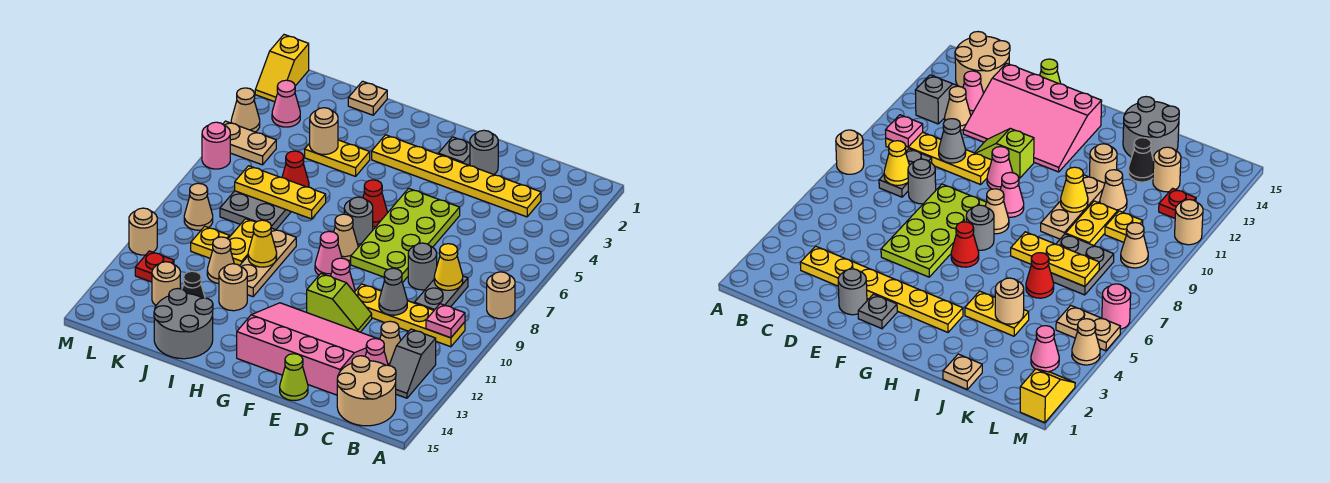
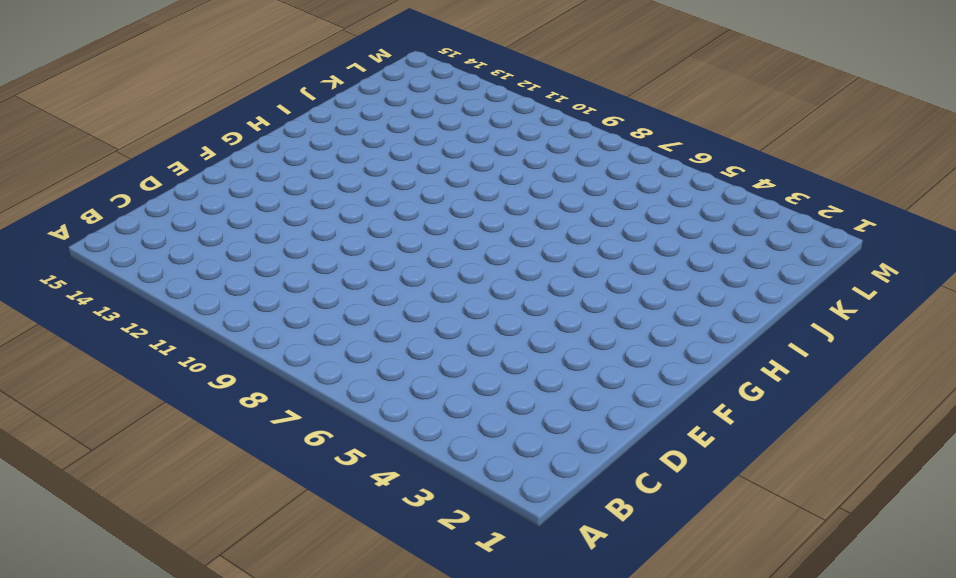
none -> tan round brick A8 level 1
none -> yellow plate B10:E10 level 1
none -> grey slope B12:B13 level 1 top 12
none -> tan round brick B14:C15 level 1

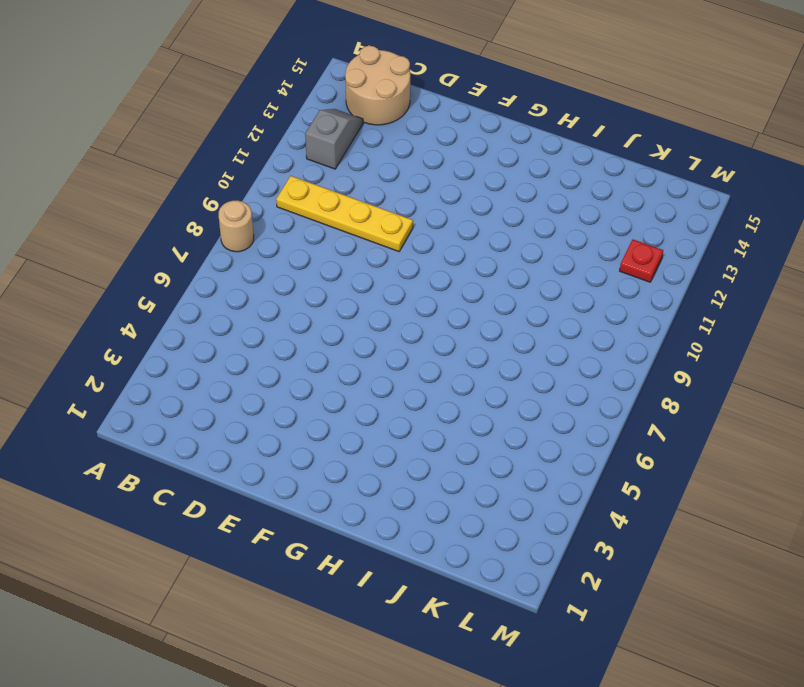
none -> yellow plate C3:H3 level 1
none -> grey plate C8:C9 level 1
none -> tan cone C12 level 1
none -> pink cone C13 level 1

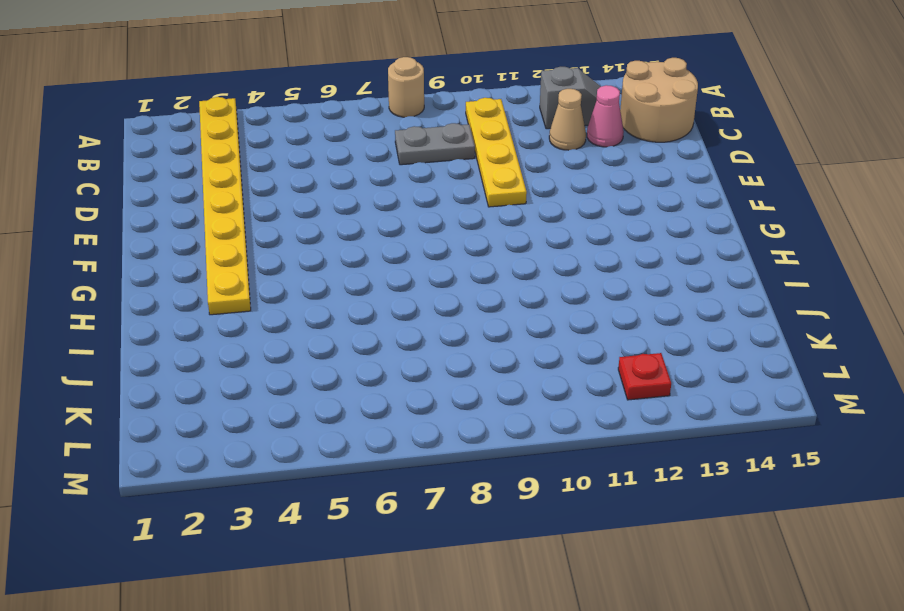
yellow plate A3:H3 level 1 -> yellow plate C3:H3 level 1
none -> grey round brick D8 level 1
none -> pink slope D12:G14 level 1 top 14
none -> grey round brick E2 level 1
none -> lime plate E5:F8 level 1

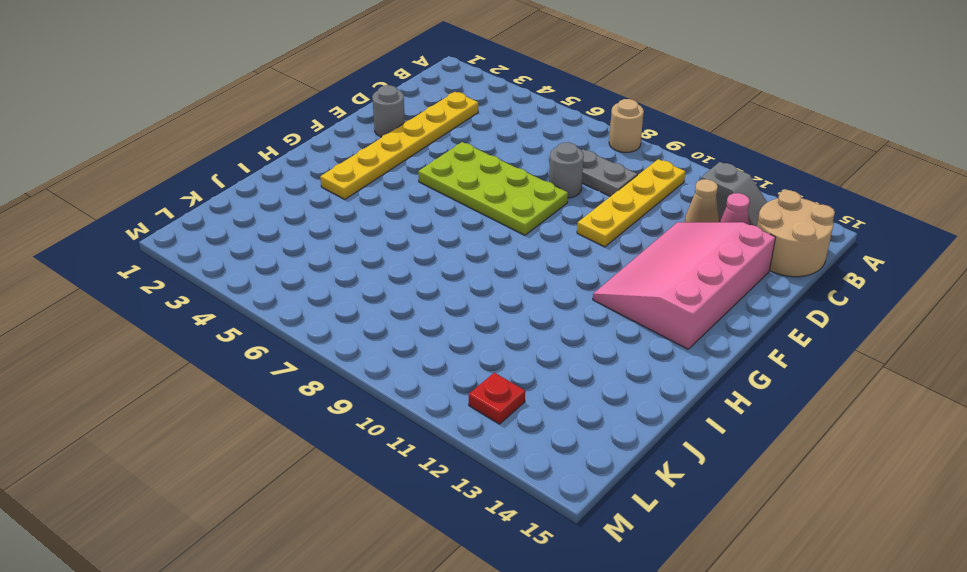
none -> lime slope E11:F11 level 1 top F
none -> lime cone E15 level 1
none -> grey plate F2 level 1
none -> pink cone F10 level 1

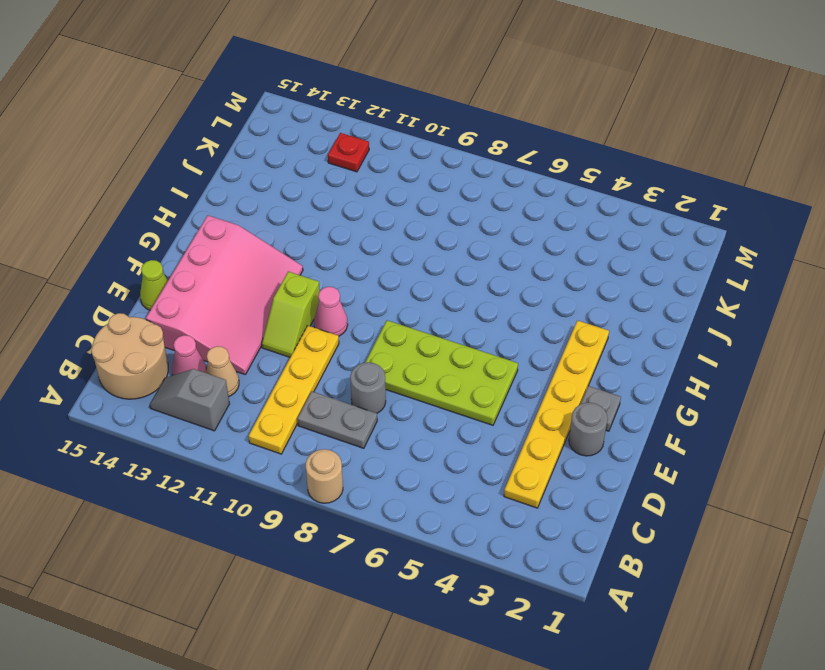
none -> red cone G6 level 1
none -> grey round brick G7 level 1
none -> tan cone G8 level 1
none -> pink cone G9 level 1

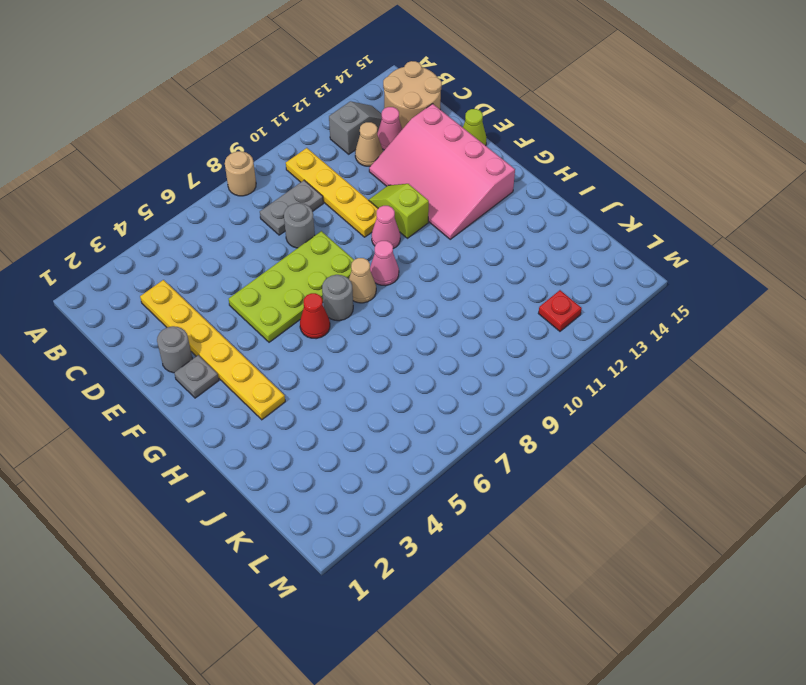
none -> yellow plate I4:J4 level 1
none -> tan plate I9:I11 level 1
none -> tan round brick I12 level 1
none -> grey round brick I14:J15 level 1

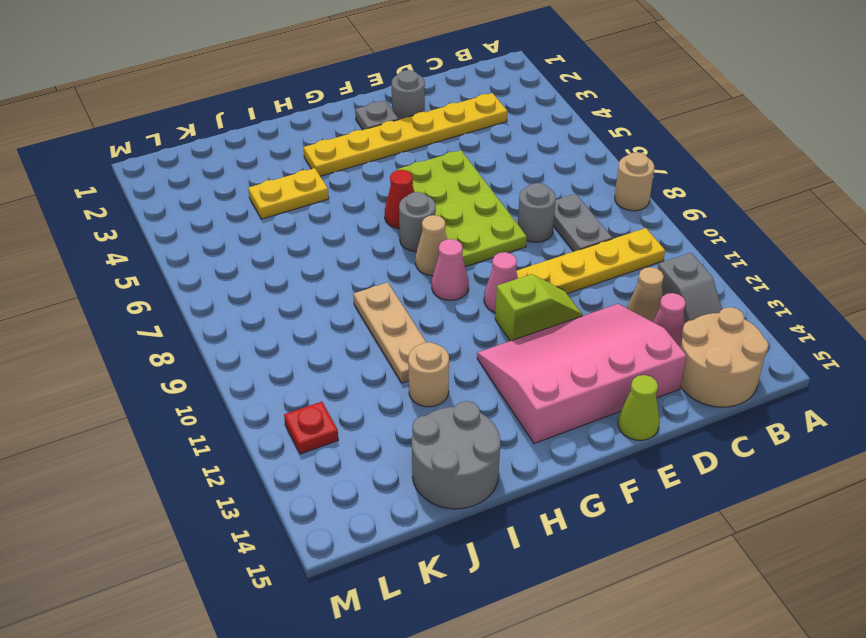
none -> tan plate J1 level 1
none -> red cone J6 level 1
none -> grey plate J7:K8 level 1
none -> yellow plate J9:J10 level 1

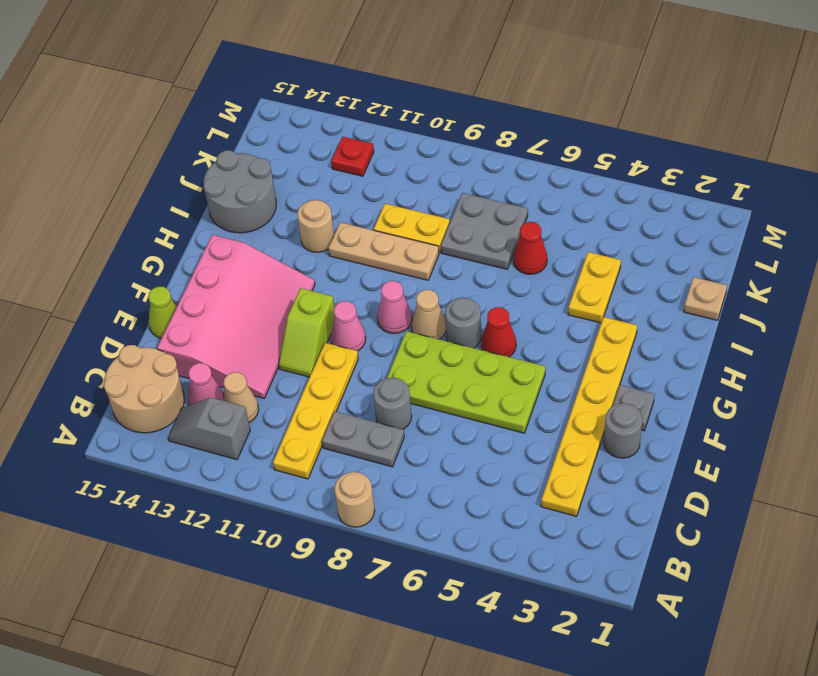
none -> tan cone J11 level 1
none -> black cone J13 level 1
none -> yellow plate K10 level 1
none -> tan round brick K13 level 1

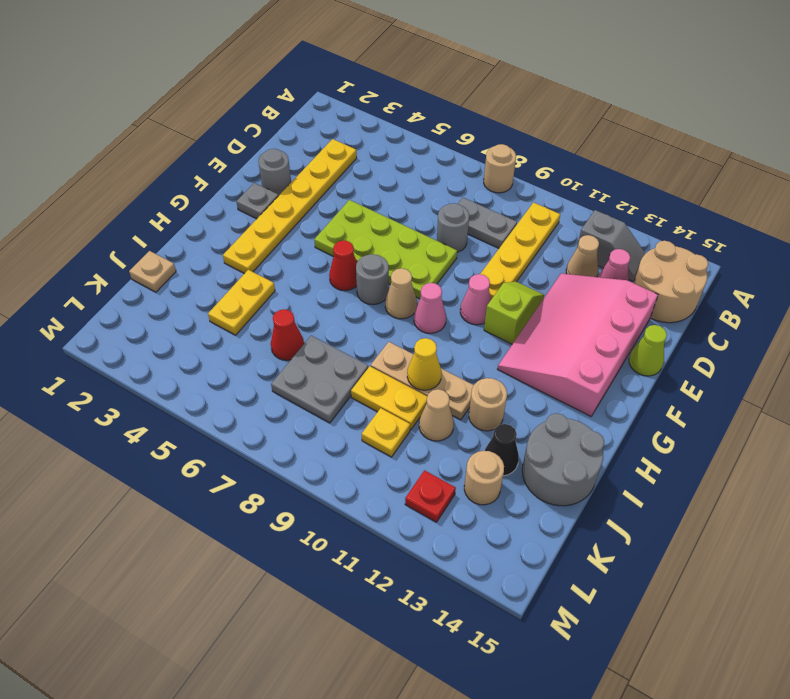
none -> pink cone L3 level 1
none -> tan plate L5:M5 level 1
none -> tan cone L9 level 1
none -> yellow slope M1:M2 level 1 top 1

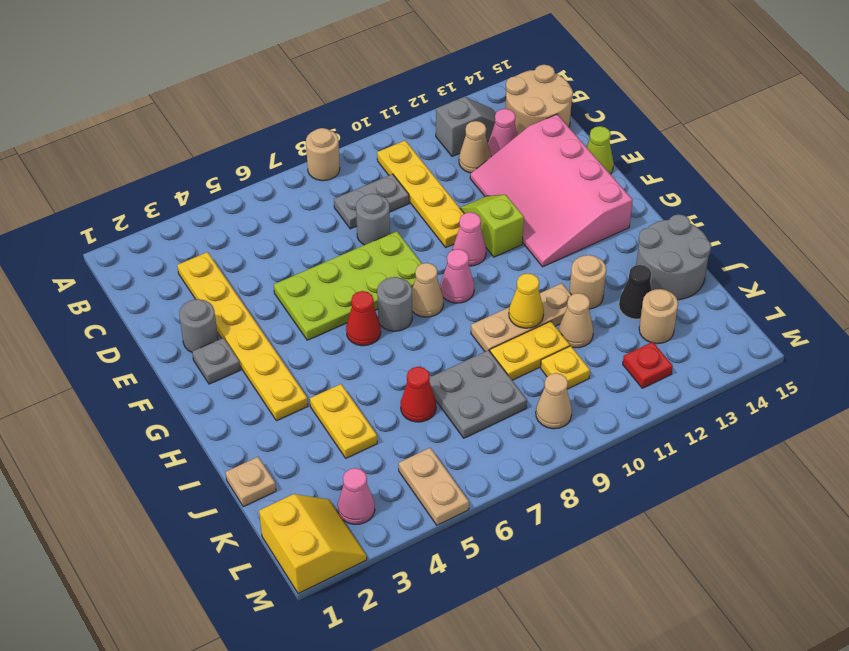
yellow slope L1:M2 level 1 top 1 -> yellow slope M1:M2 level 1 top 1
none -> tan cone M4 level 1
none -> pink round brick M6 level 1
none -> tan round brick M11 level 1
none -> pink plate B10 level 2

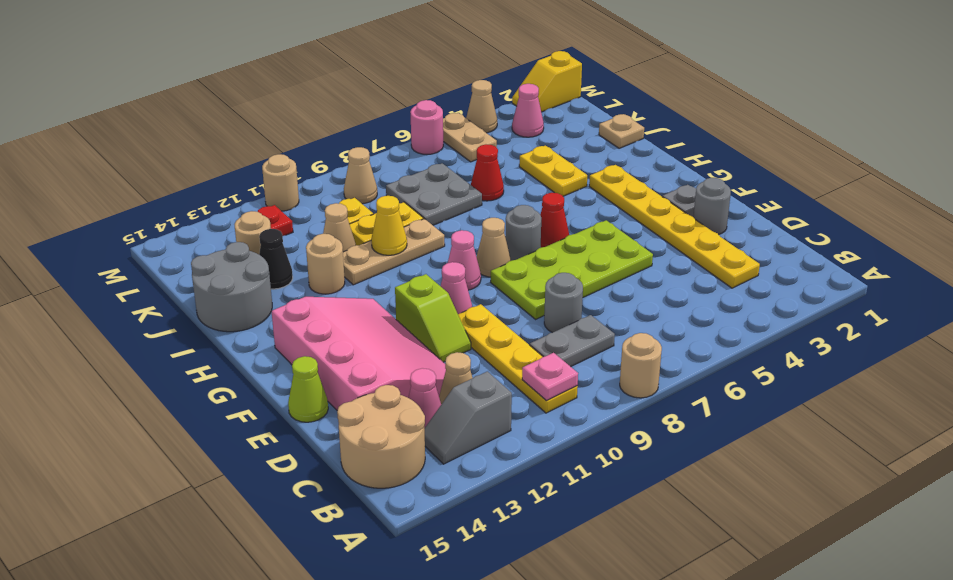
none -> yellow cone C8 level 2
none -> grey cone D10 level 2
none -> yellow plate I7:K7 level 2
none -> tan round brick J4 level 2

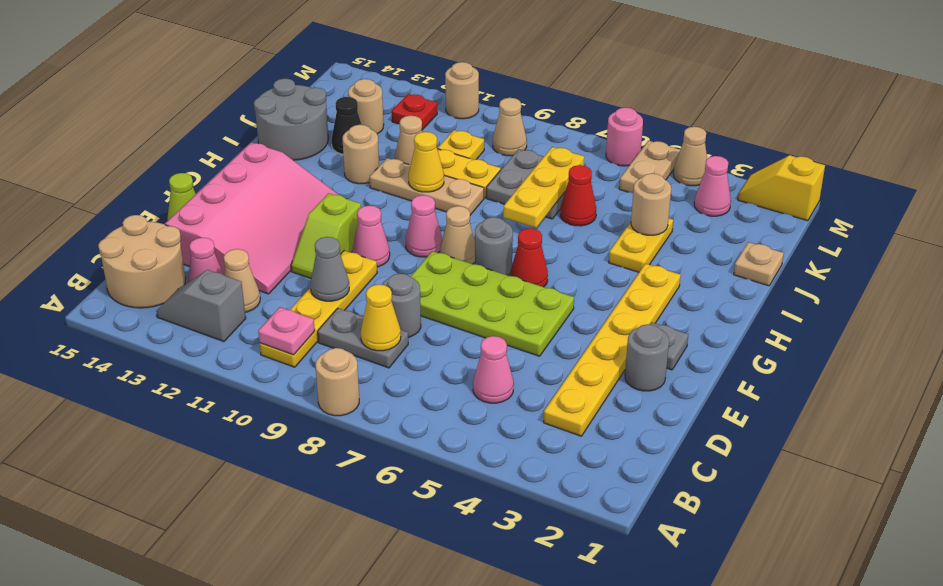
pink cone C5 level 1 -> none

